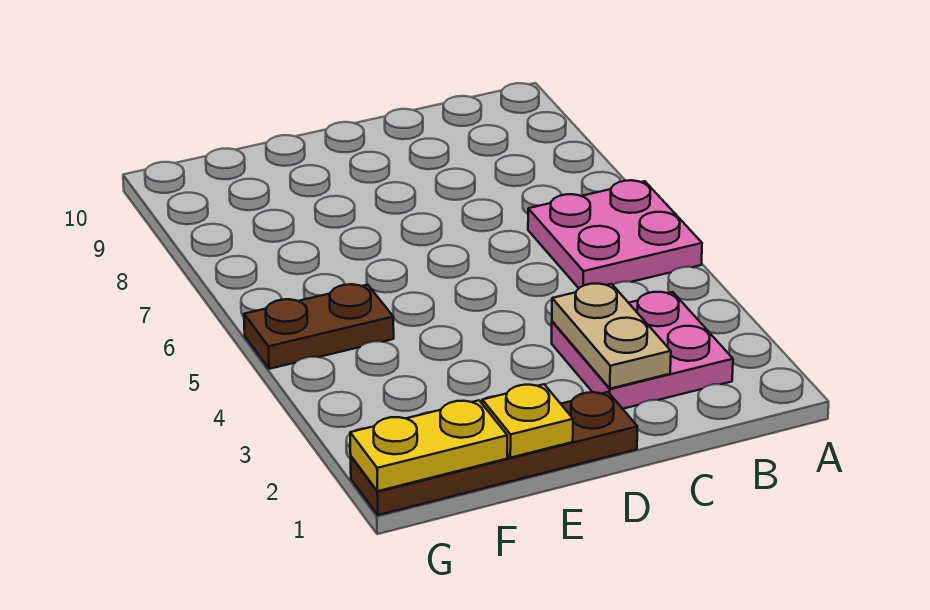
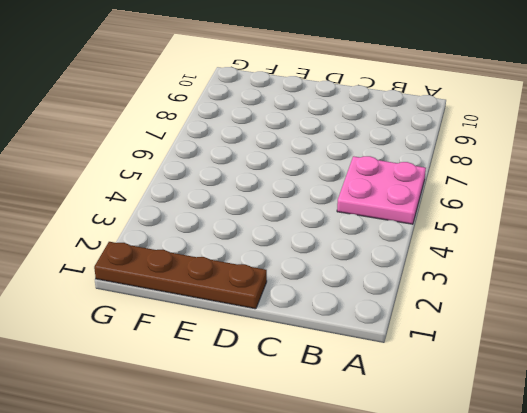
none -> pink plate B2:C3 level 1
none -> brown plate F5:G5 level 1

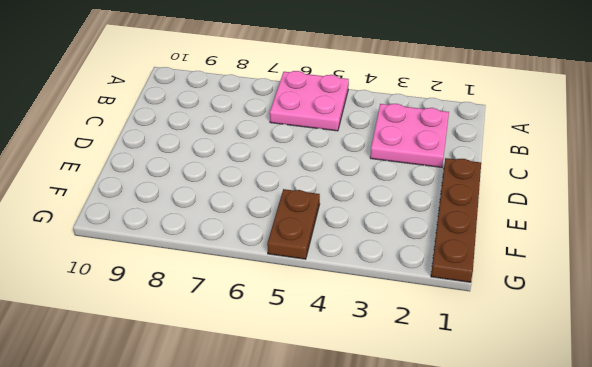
none -> tan plate C2:C3 level 2
none -> yellow plate E1 level 2

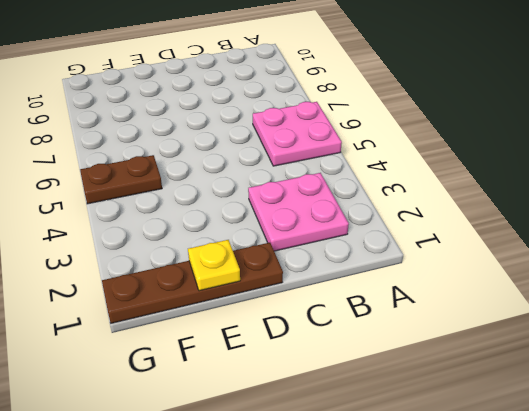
none -> tan plate C2:C3 level 2
none -> yellow plate F1:G1 level 2

